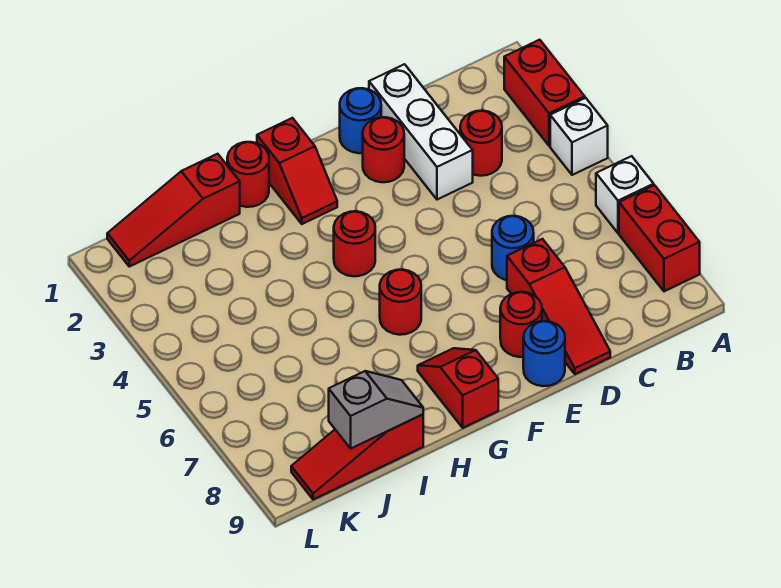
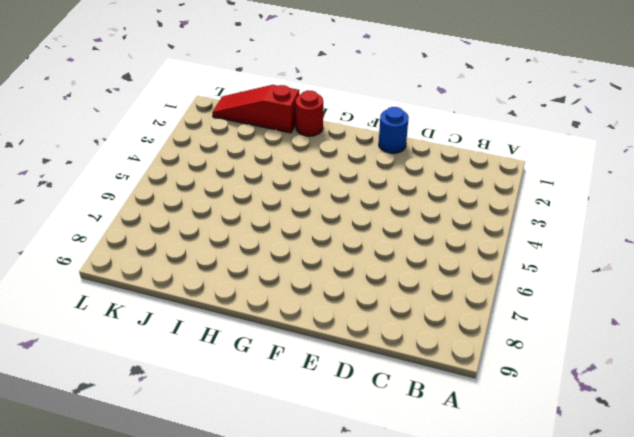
none -> red brick A2:A3 level 1
none -> white brick A4 level 1
none -> white brick A6 level 1

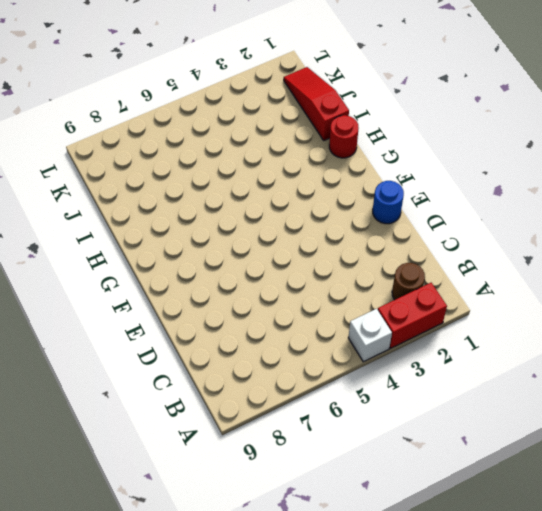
brown round brick B2 level 1 -> none
none -> white brick A6 level 1
none -> red brick A7:A8 level 1
none -> red round brick C3 level 1

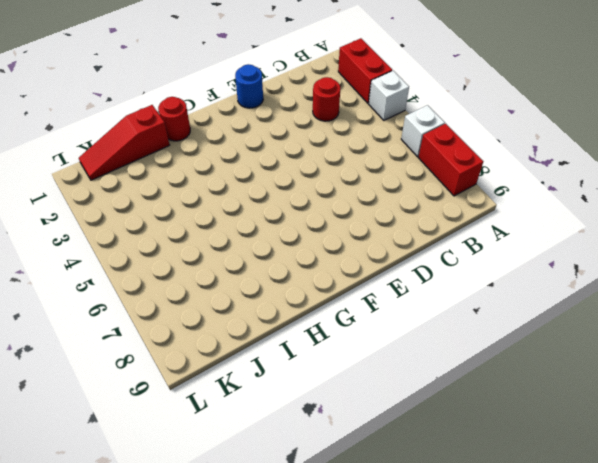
none -> white brick D1:D3 level 1
none -> blue round brick D6 level 1
none -> red slope D7:D9 level 1 top 7

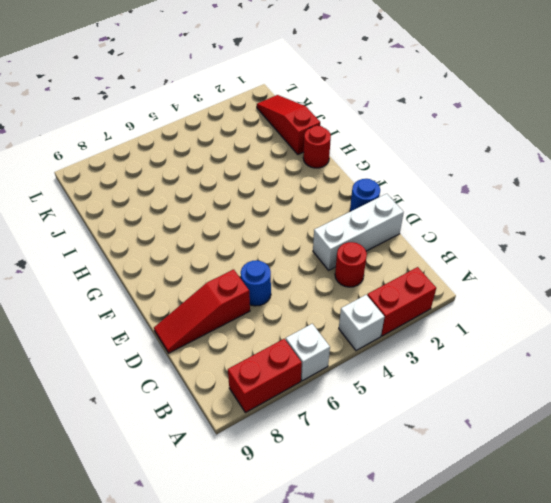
none -> red round brick E2 level 1
none -> red round brick E8 level 1
none -> blue round brick E9 level 1

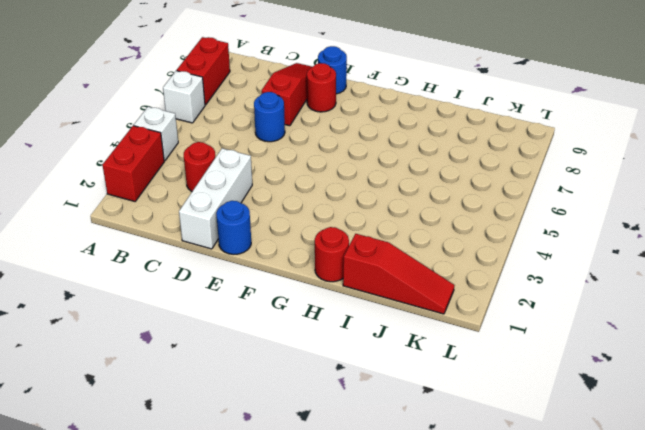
none -> red round brick E2 level 1
none -> red slope G1:G2 level 1 top 1
none -> red round brick G4 level 1

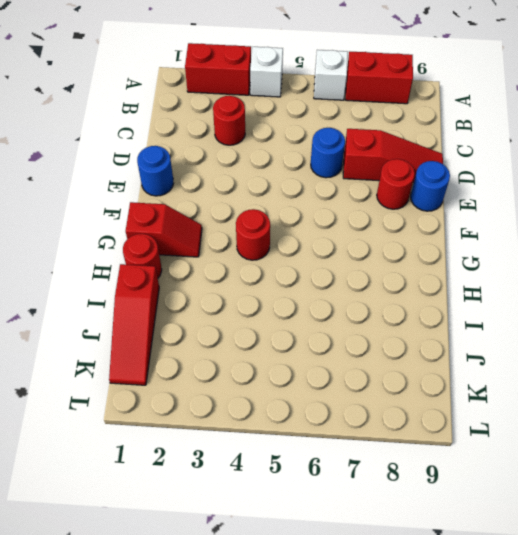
none -> white brick D1:D3 level 1
none -> red round brick E2 level 1
none -> red round brick G6 level 1

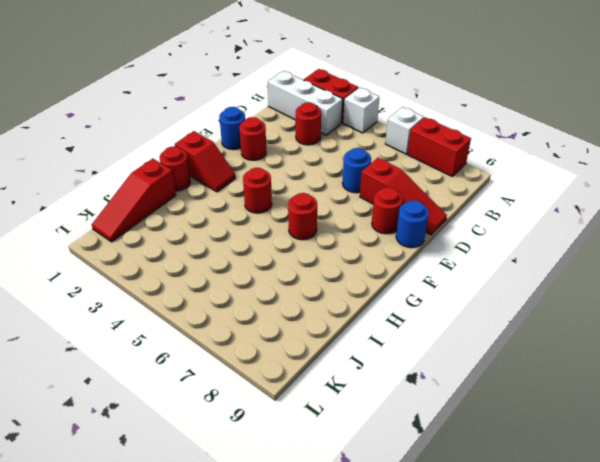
white brick B1:B3 level 1 -> white brick D1:D3 level 1
none -> red slope G8:G9 level 1 top 9
none -> red slope I9:K9 level 1 top I
none -> grey slope I9:J9 level 2 top J

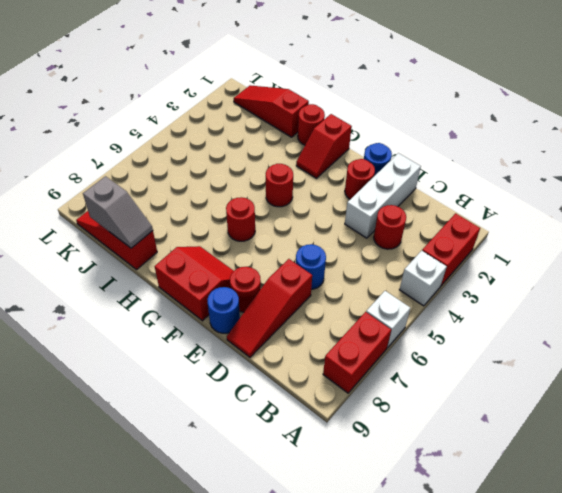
red slope F8:G9 level 1 top 9 -> red slope G8:G9 level 1 top 9

